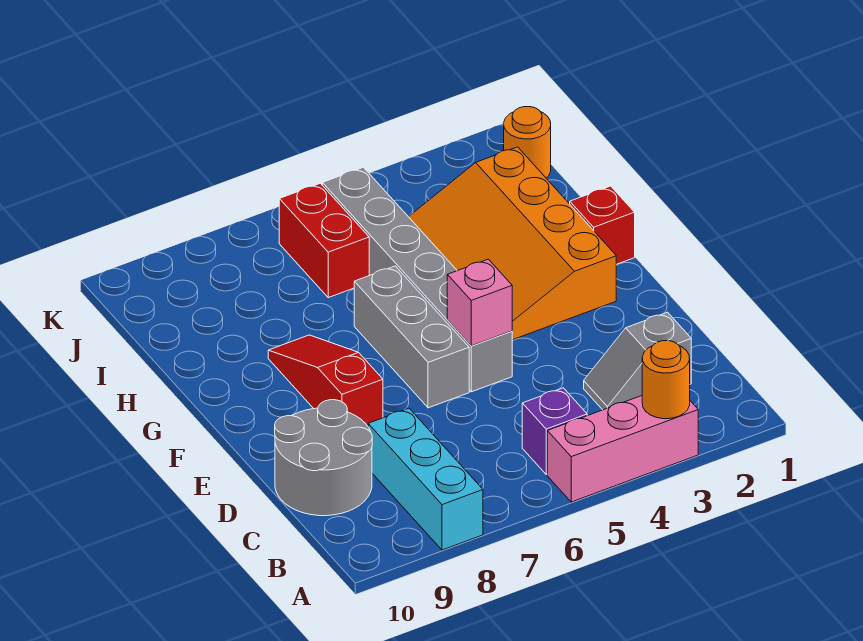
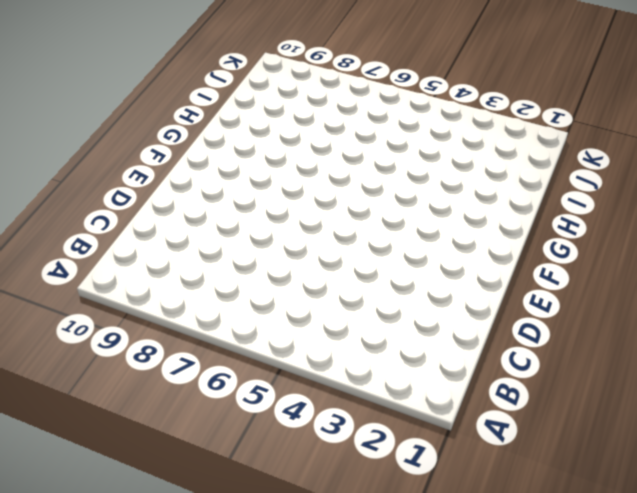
none -> pink brick A3:A5 level 1
none -> cyan brick A8:C8 level 1
none -> purple brick B5 level 1

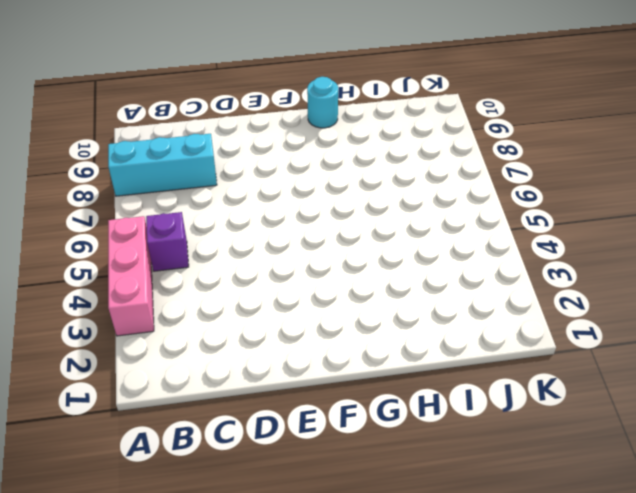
cyan round brick G10 level 1 -> none
none -> grey slope C2:C3 level 1 top 2
none -> grey round brick C9:D10 level 1
none -> grey brick E5:J5 level 1

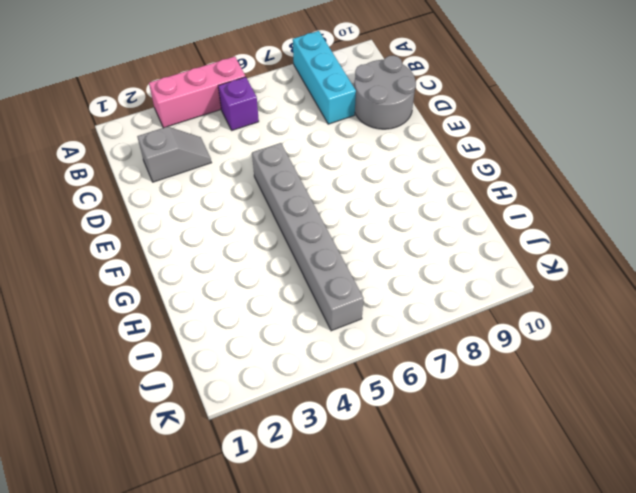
none -> grey brick E6:G6 level 1
none -> red slope E8:G8 level 1 top E
none -> orange slope F2:I4 level 1 top 2

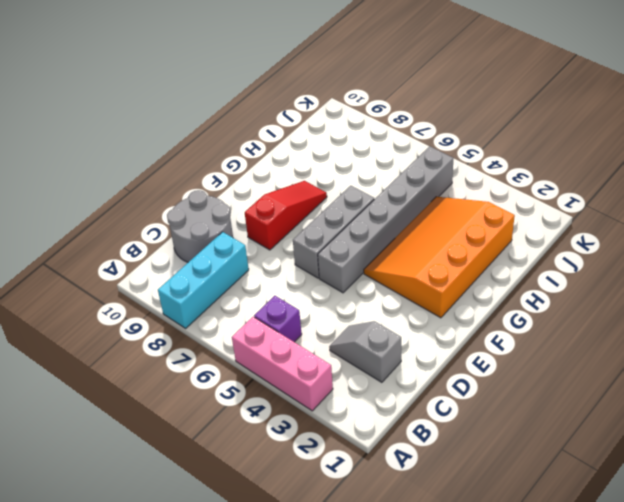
none -> red brick G1 level 1
none -> red brick I6:J6 level 1
none -> orange round brick J1 level 1

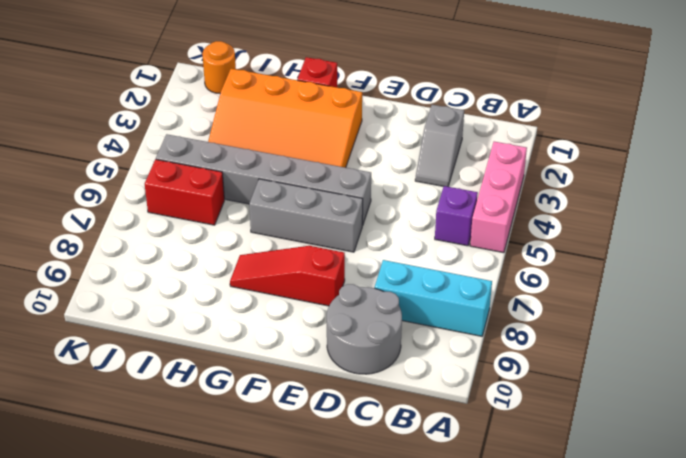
none -> orange round brick A3 level 2
none -> pink brick E5 level 2

